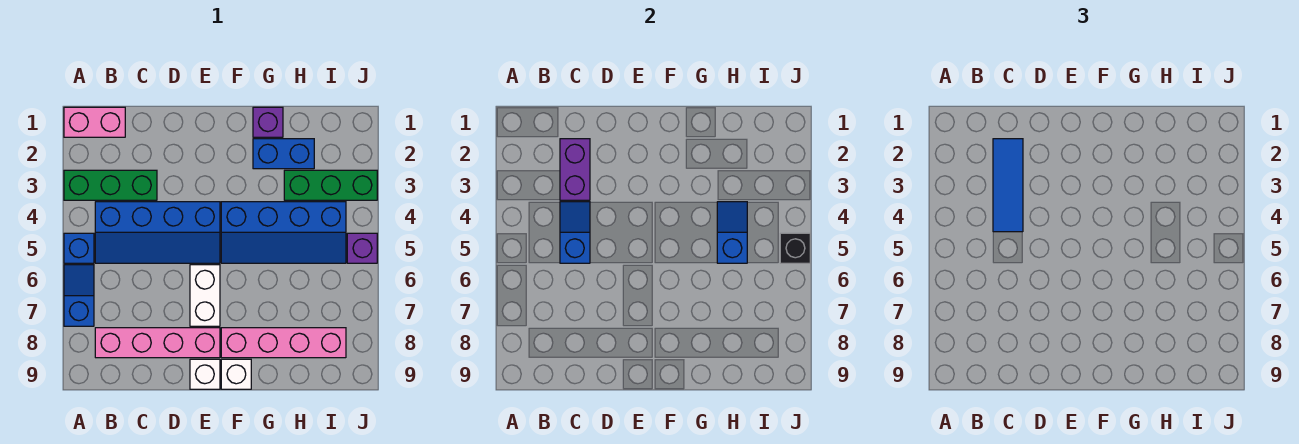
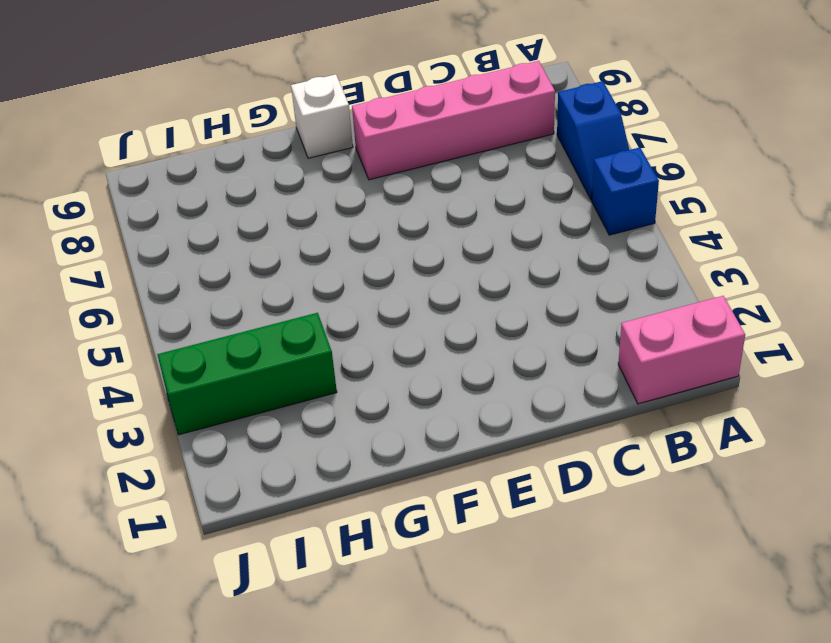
none -> green brick A3:C3 level 1
none -> blue slope B4:E5 level 1 top 4
none -> white brick E6:E7 level 1

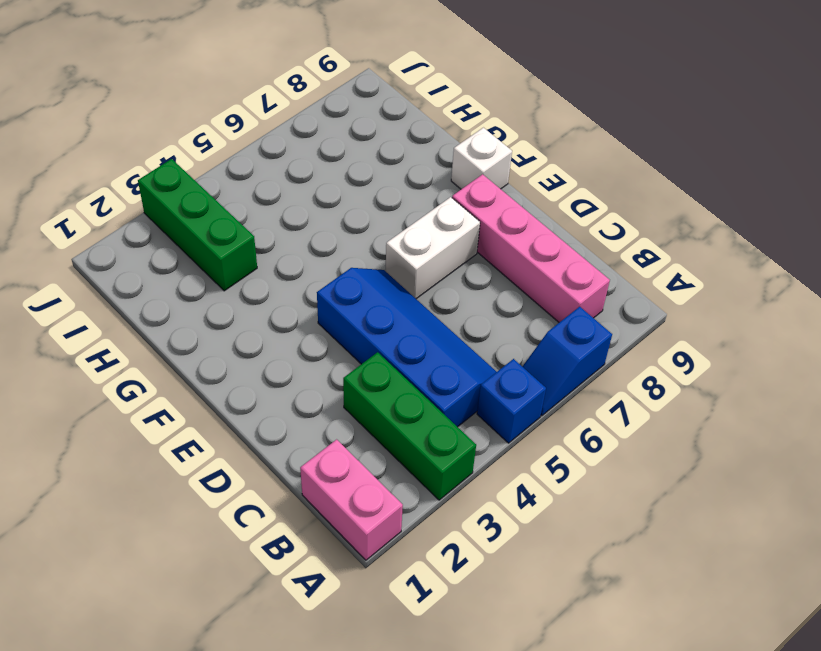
none -> white brick E9 level 1
none -> blue slope F4:I5 level 1 top 4
none -> pink brick F8:I8 level 1

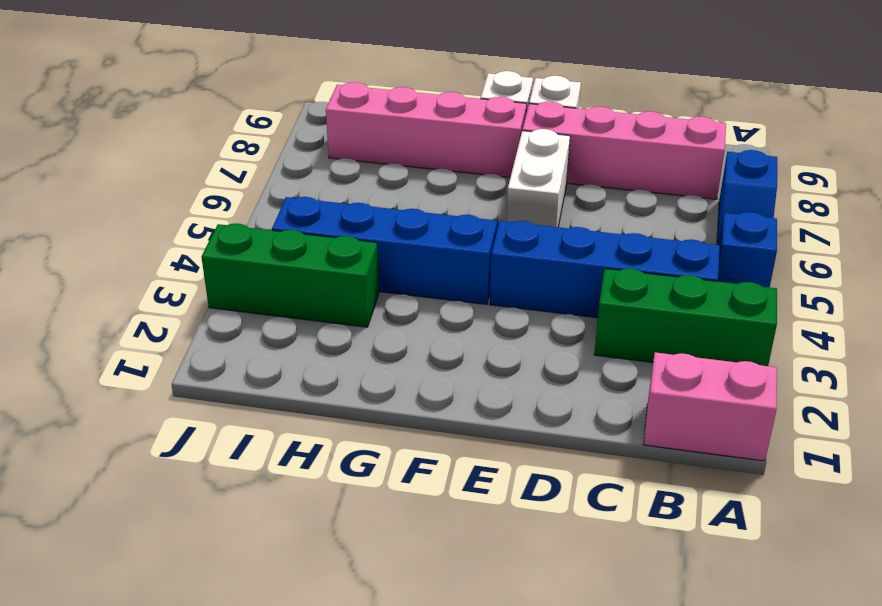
none -> purple brick G1 level 1
none -> blue brick G2:H2 level 1
none -> purple brick J5 level 1

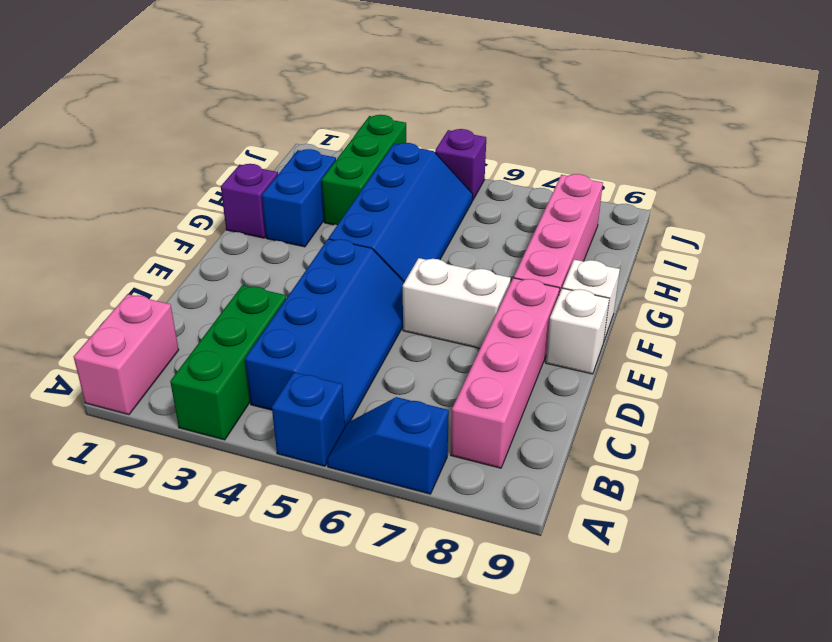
none -> purple brick C2:C3 level 2
none -> blue slope C4:C5 level 2 top 5
none -> blue slope H4:H5 level 2 top 5

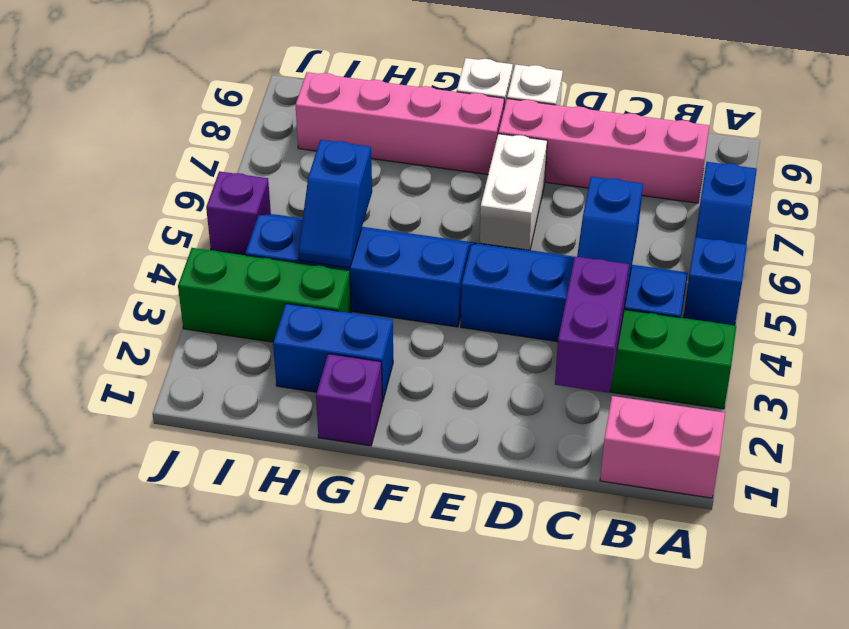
none -> black brick J5 level 2
none -> blue tile C2:C4 level 3

